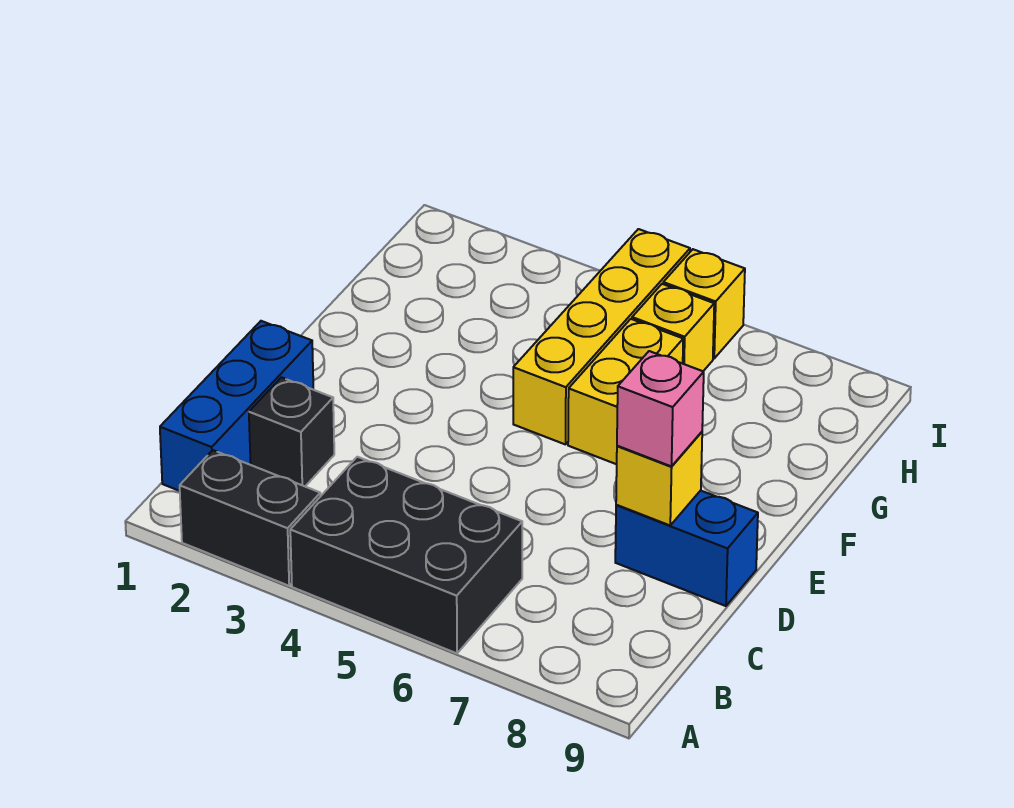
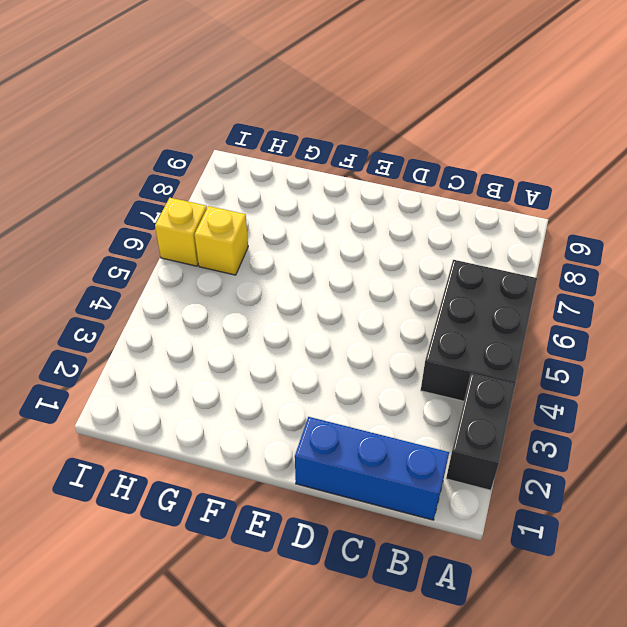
none -> black brick C2 level 1
none -> blue brick D8:D9 level 1

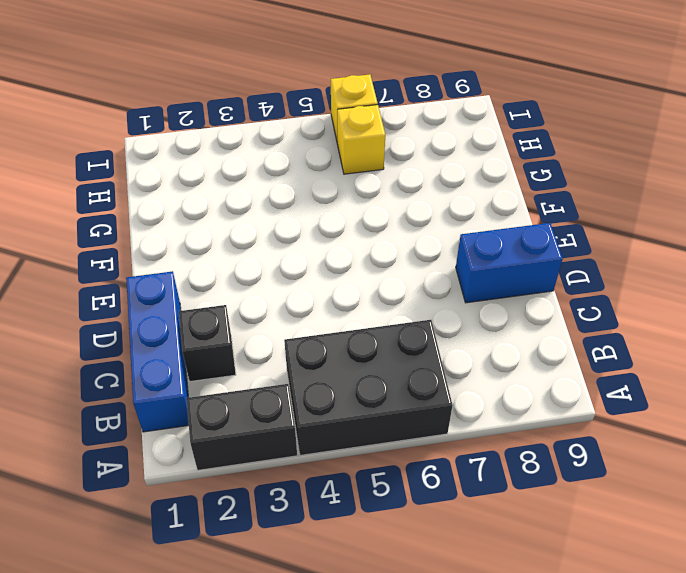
none -> yellow brick F5:I5 level 1
none -> yellow brick F6:G6 level 1

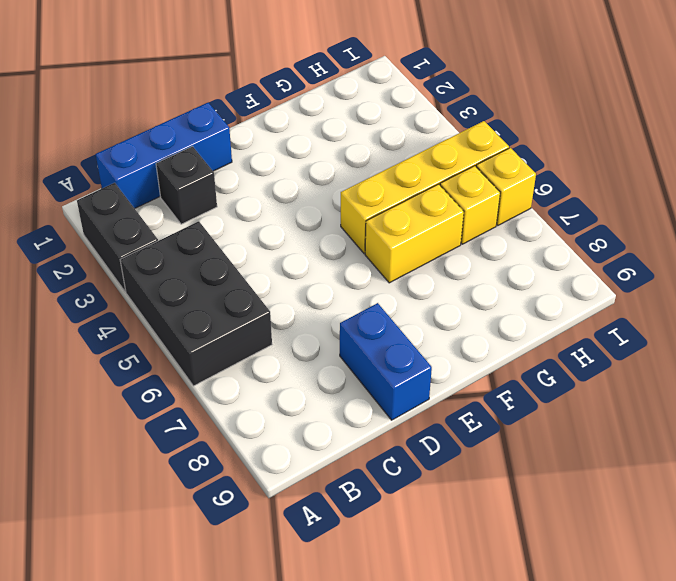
none -> yellow brick D8 level 2
none -> pink brick D8 level 3

